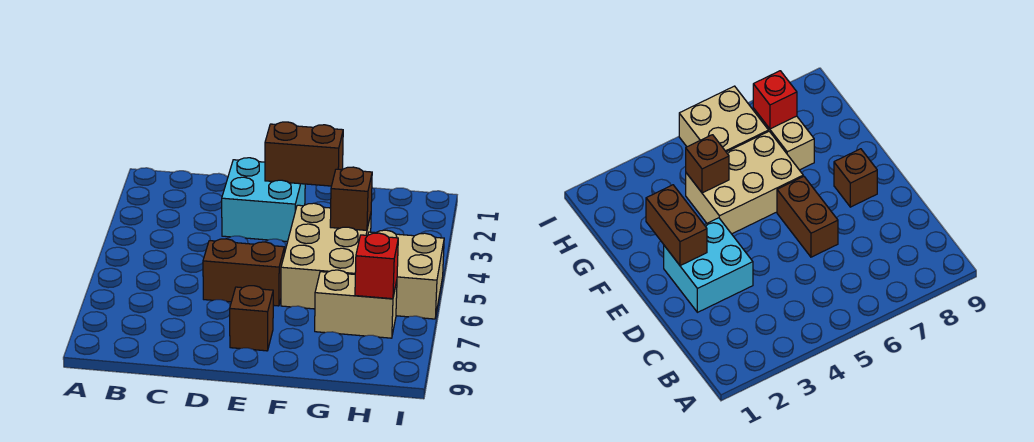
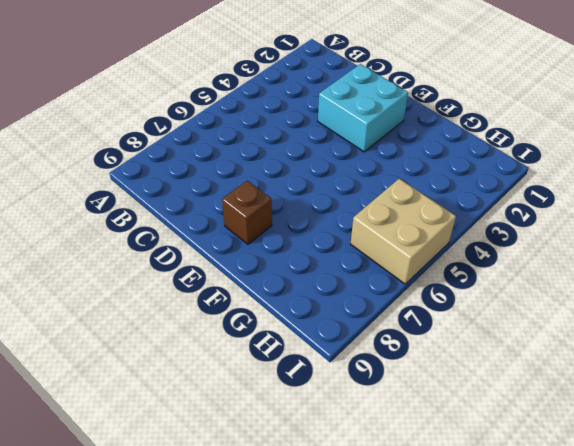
none -> brown brick D6:E6 level 1
none -> tan brick F4:G6 level 1

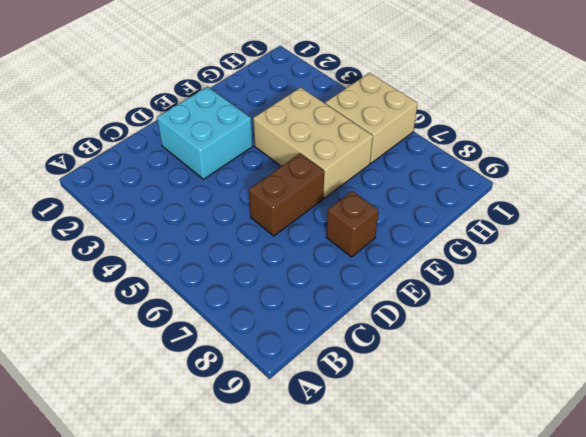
none -> tan brick G7:H7 level 1
none -> brown brick E2:F2 level 2

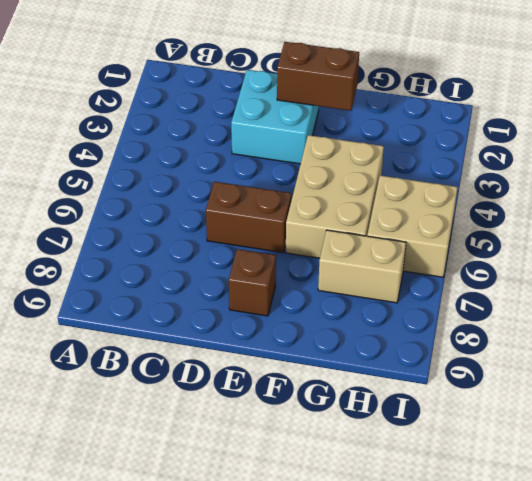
none -> brown brick G4 level 2
none -> red brick H7 level 2

